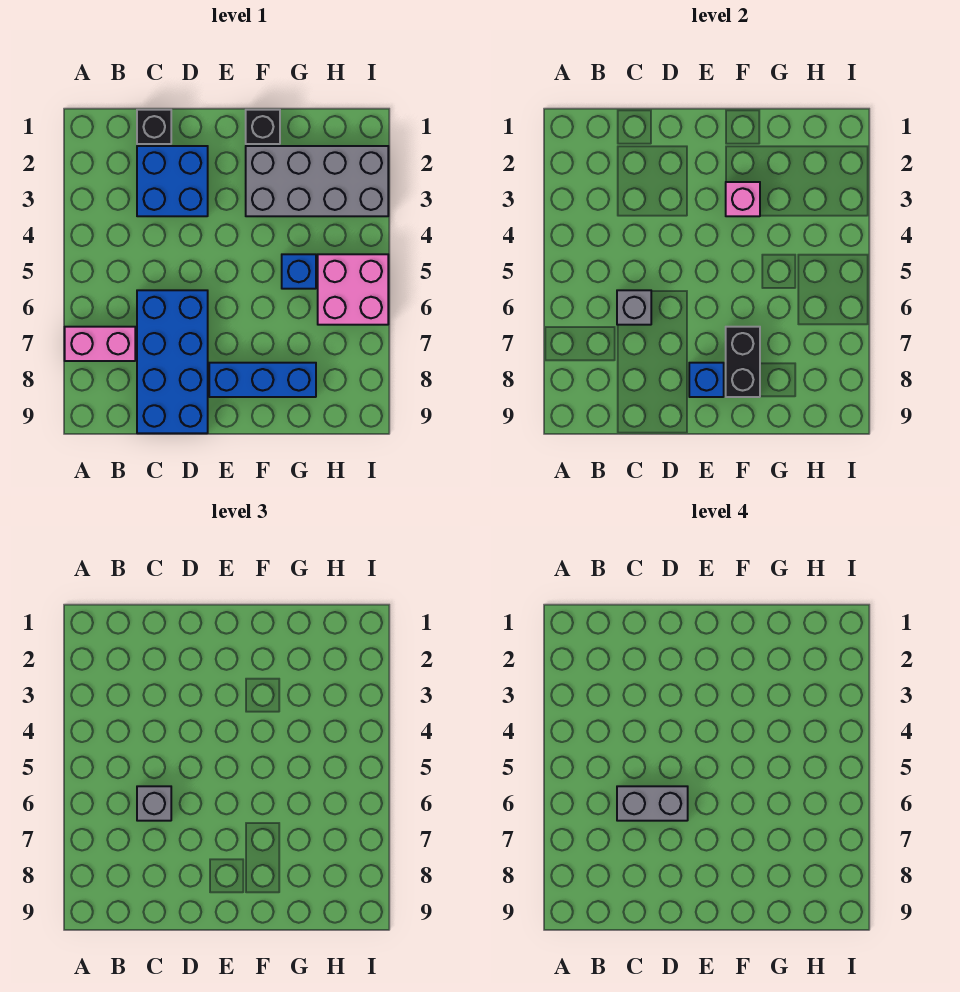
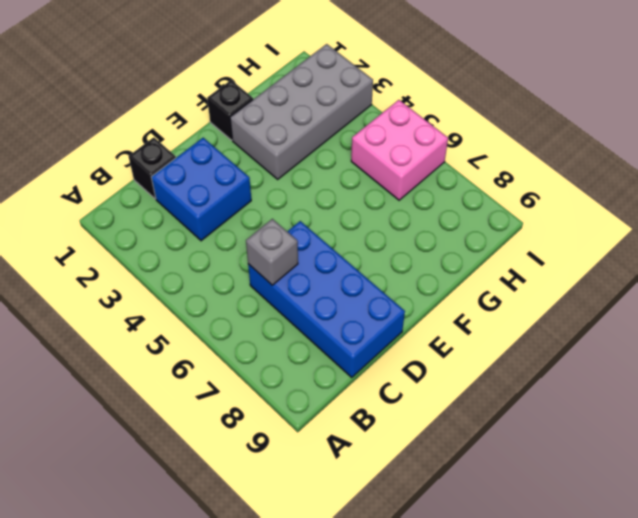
none -> pink brick A7:B7 level 1
none -> blue brick E8:G8 level 1
none -> blue brick G5 level 1

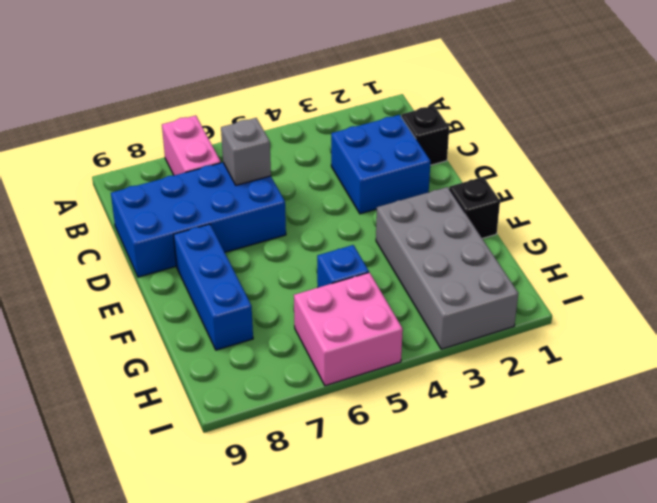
none -> blue brick E8 level 2
none -> pink brick F3 level 2
none -> black brick F7:F8 level 2

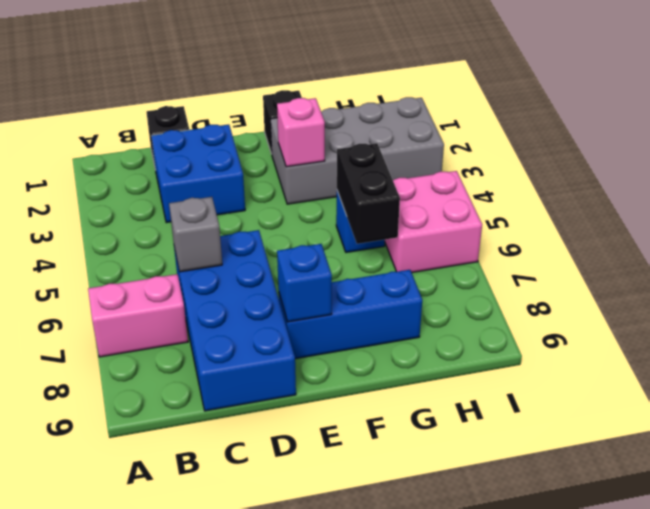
black brick G5:G6 level 2 -> black brick F7:F8 level 2
none -> grey brick C6 level 3
none -> grey brick C6:D6 level 4

